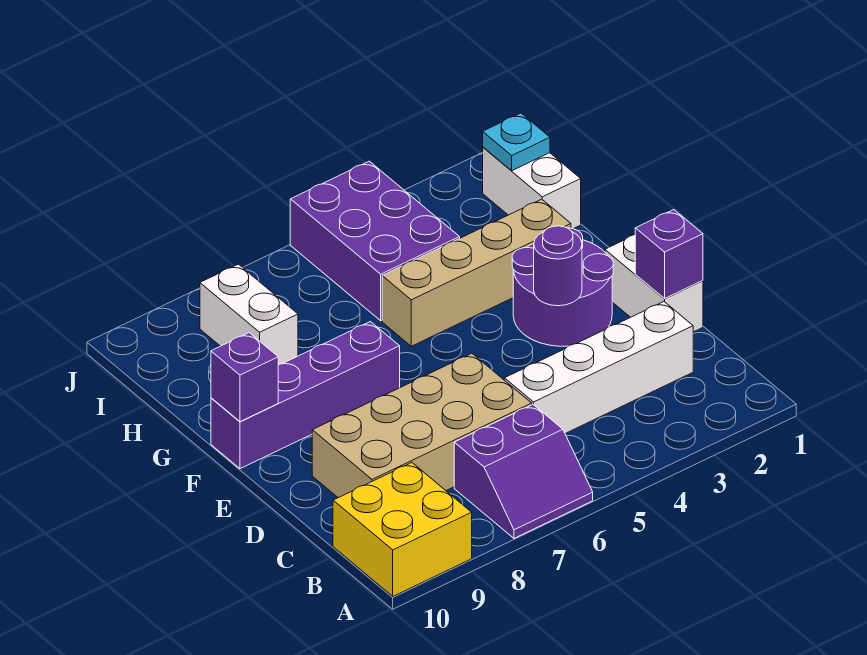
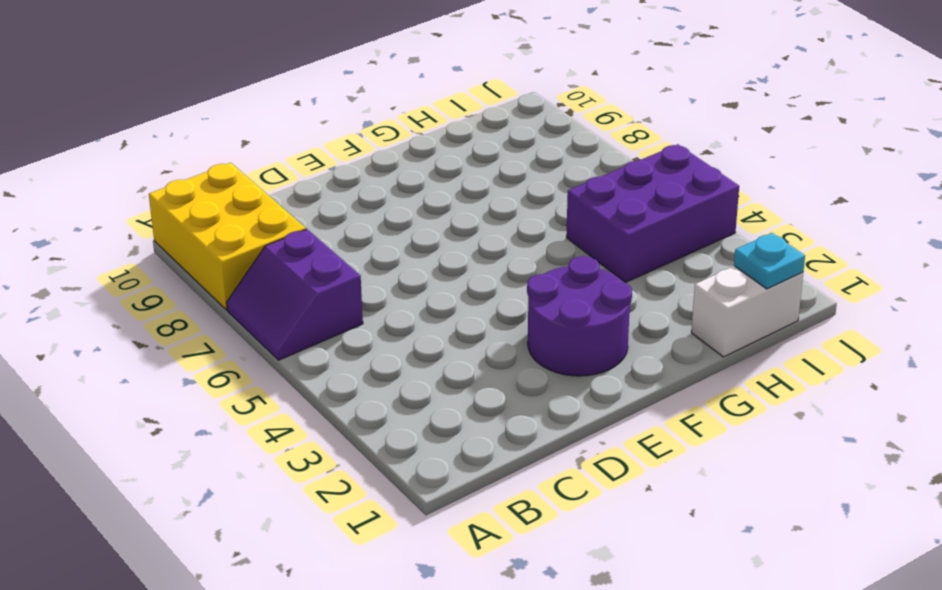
yellow brick A8:B10 level 1 -> yellow brick A9:B10 level 1
none -> white brick C2:C5 level 1
none -> tan brick C6:D9 level 1
none -> white brick D1:E1 level 1

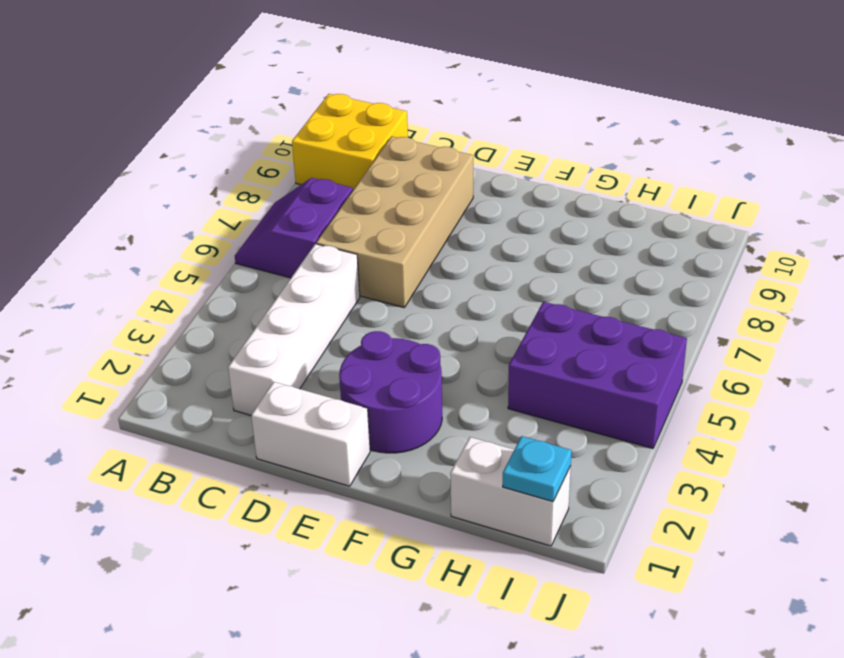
none -> purple brick F7:F10 level 1
none -> tan brick G2:G5 level 1
none -> white brick H8:I8 level 1

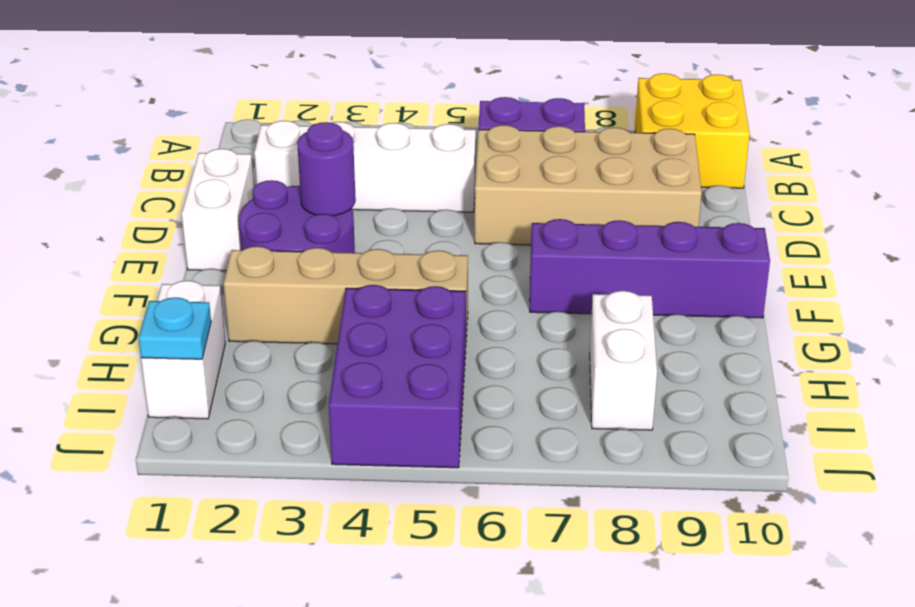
none -> purple brick D1 level 2
none -> purple brick F10 level 2

